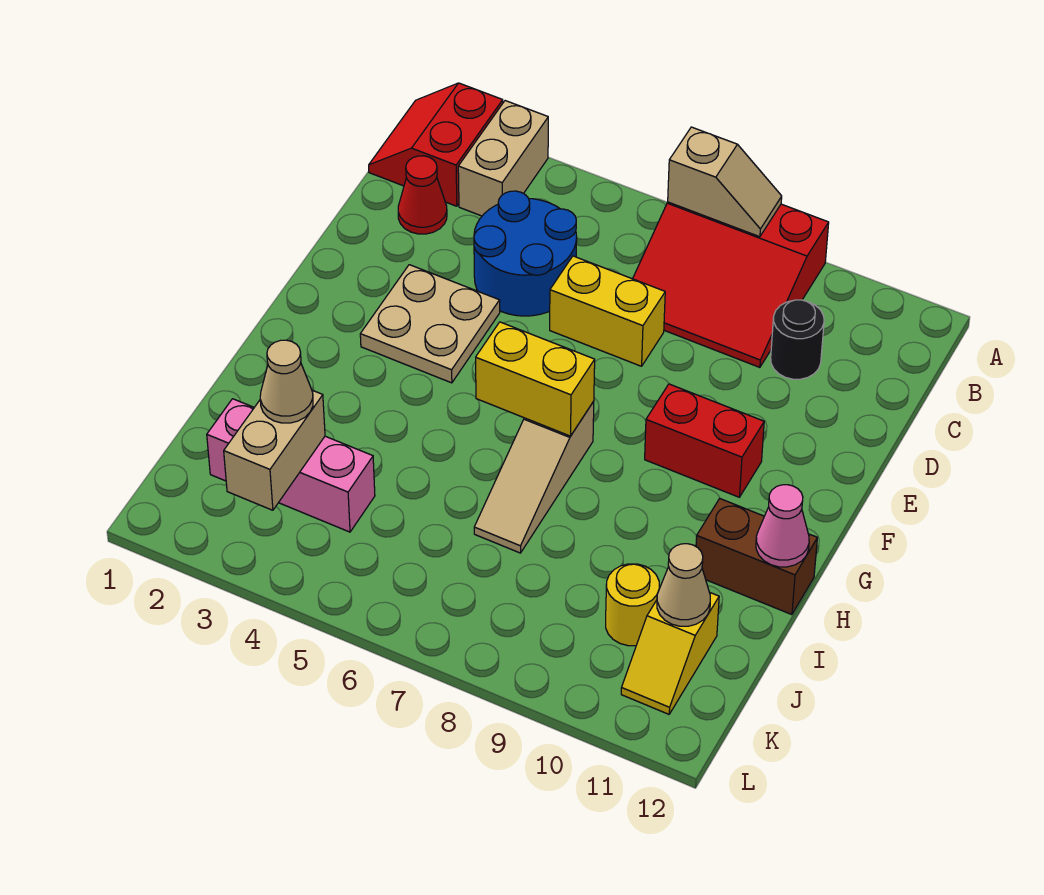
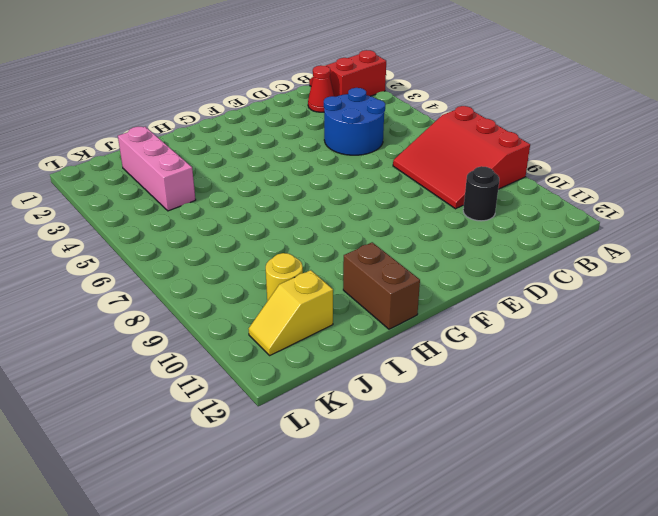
none -> tan brick A3:B3 level 1
none -> yellow brick D6:D7 level 1
none -> tan plate E3:F4 level 1

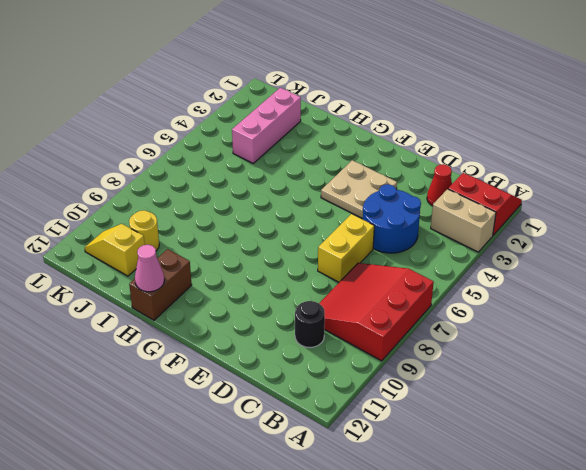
none -> red brick F9:F10 level 1
none -> tan slope G7:I7 level 1 top G
none -> tan slope A7:A8 level 2 top 7

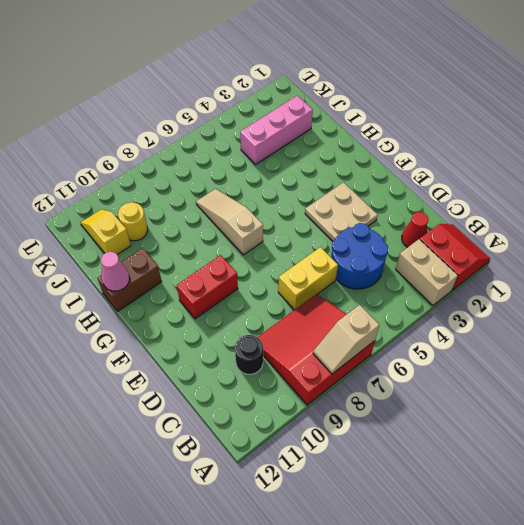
none -> yellow brick G6:G7 level 2
none -> tan brick J3:K3 level 2
none -> tan cone J11 level 2

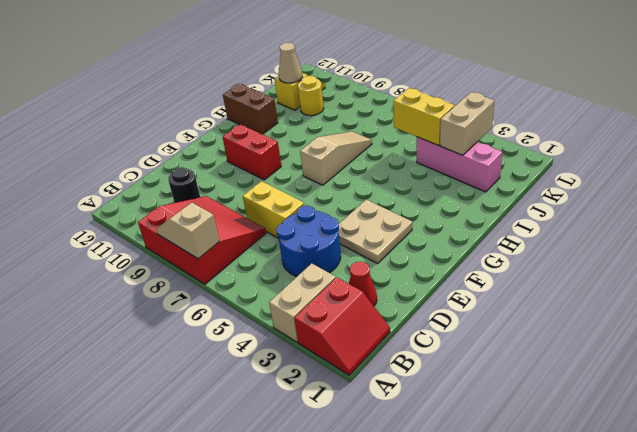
yellow brick J4:J5 level 2 -> yellow brick G6:G7 level 2
none -> pink cone H12 level 2
none -> tan cone J3 level 3

